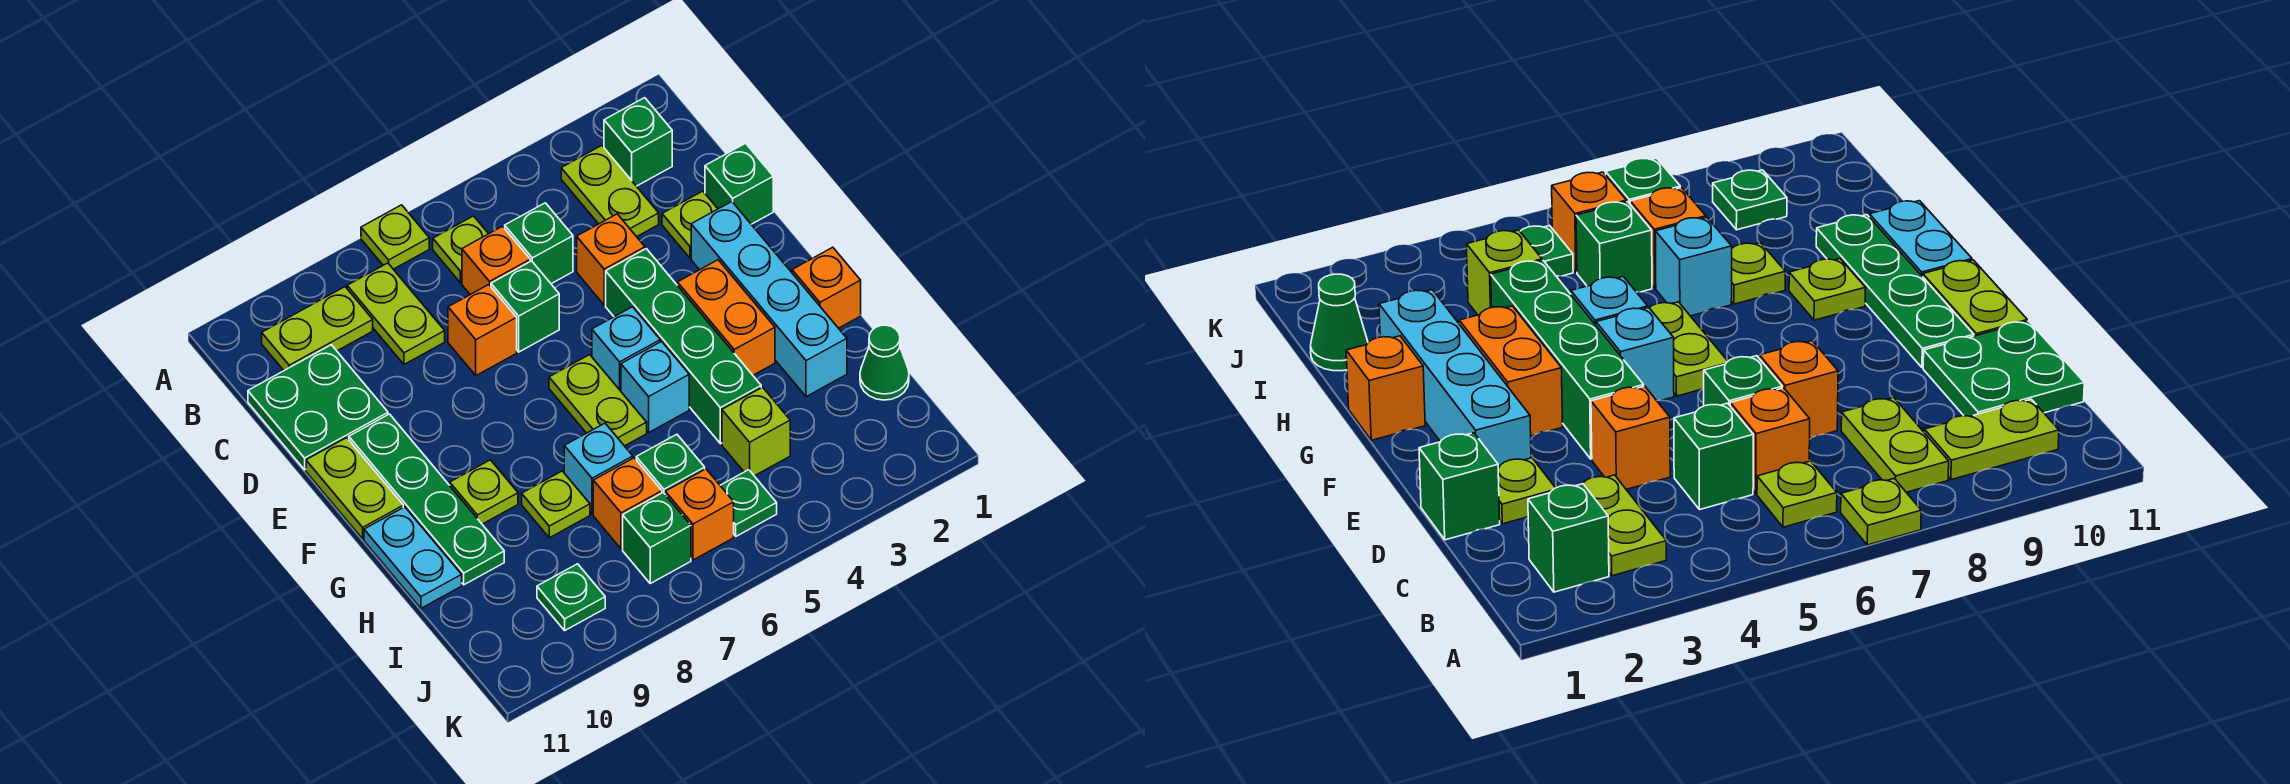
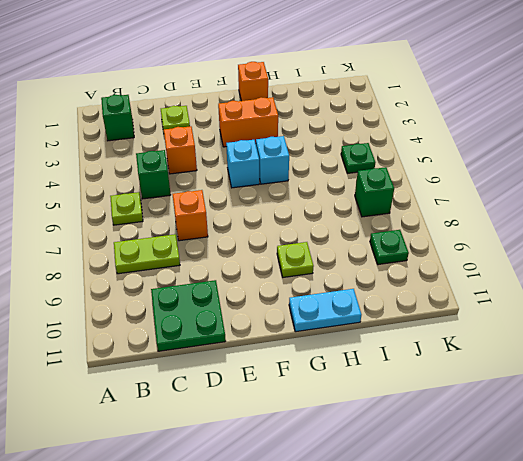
none -> lime plate A7 level 1
none -> lime plate B3:C3 level 1
none -> lime plate B9:B10 level 1
none -> orange brick C6 level 1

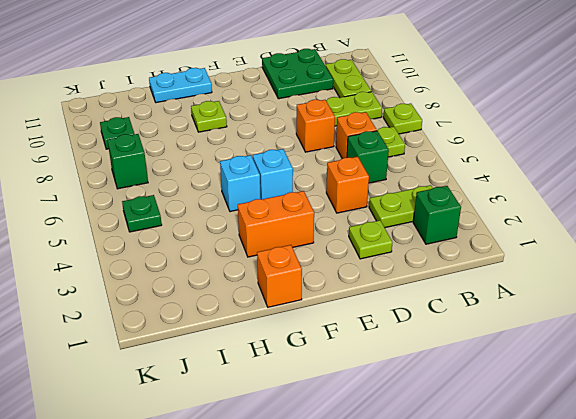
none -> green brick D1 level 1
none -> green brick D6 level 1
none -> cyan brick E2:H2 level 1
none -> green brick E4:H4 level 1

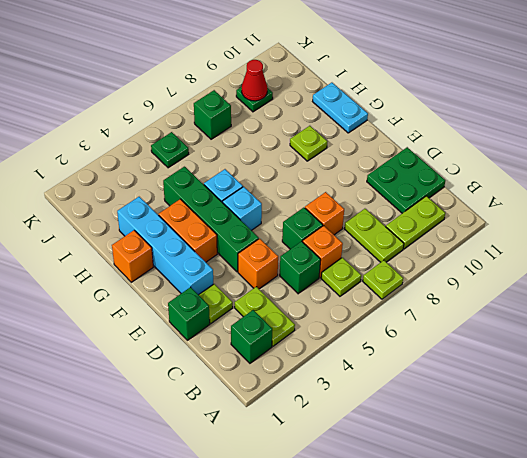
red cone J9 level 2 -> none
none -> green plate E10:H10 level 1
none -> lime plate E11:F11 level 1
none -> lime plate F6:G6 level 1
none -> cyan brick H7 level 1

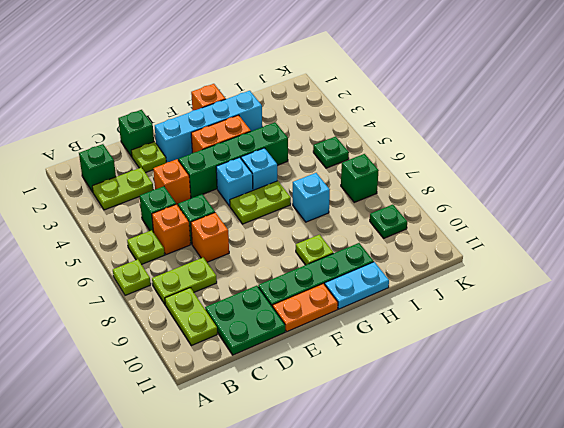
orange plate E11:F11 level 1 -> lime plate E11:F11 level 1
none -> lime plate H8 level 1
none -> green cone I1 level 1
none -> lime brick I4 level 1
none -> green brick I6 level 1

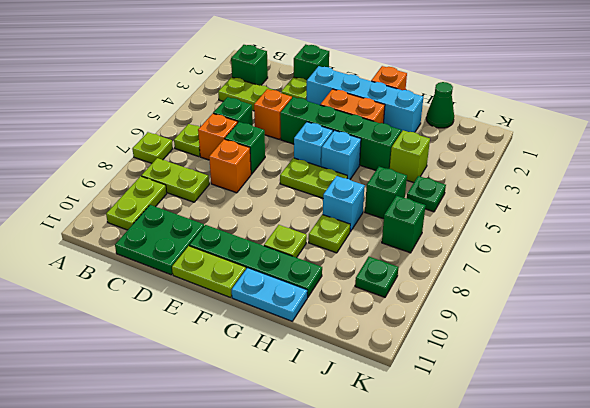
none -> orange brick I7 level 1
none -> orange brick J6 level 1

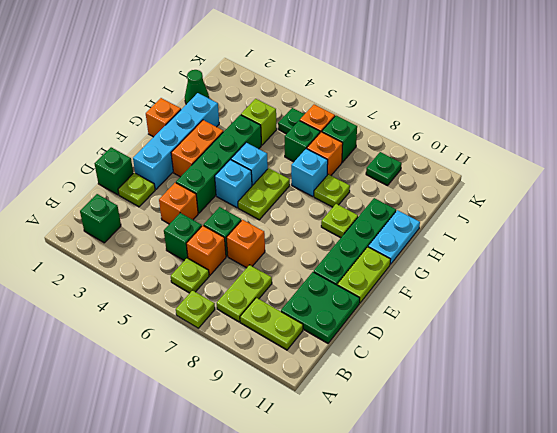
none -> lime plate B3:C3 level 1

